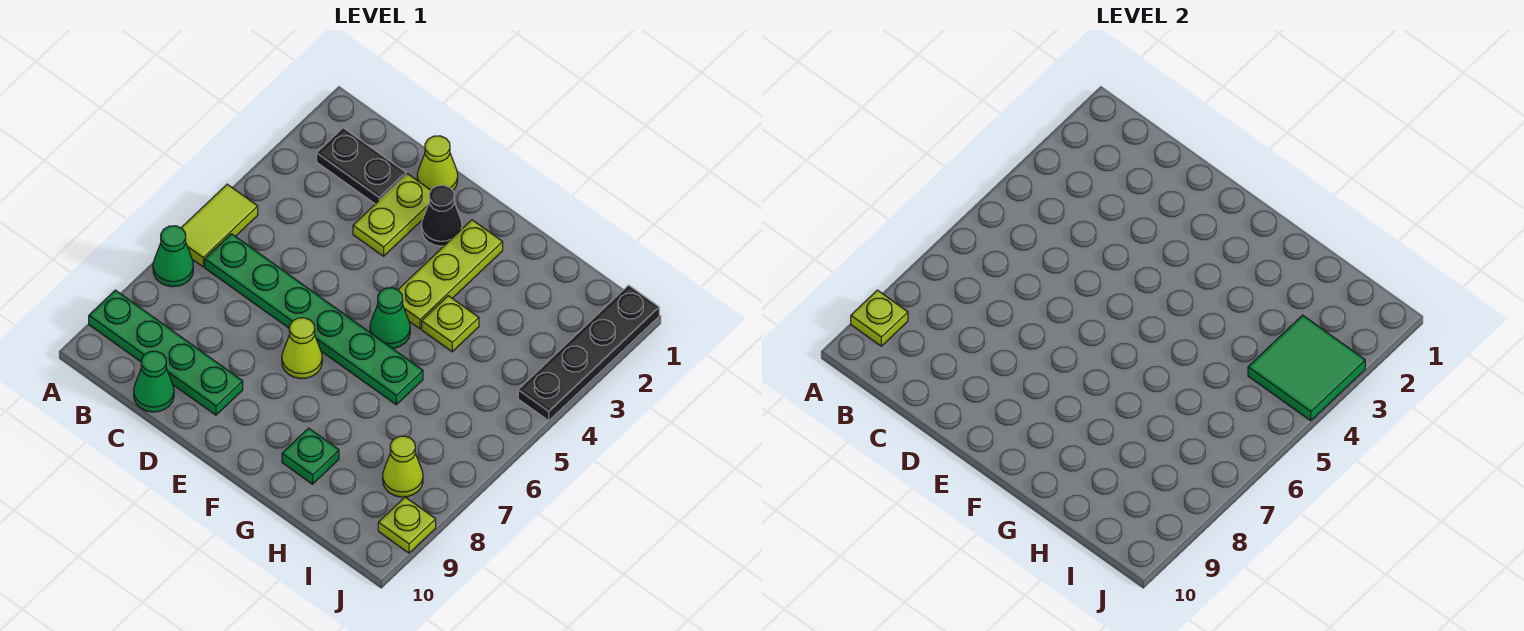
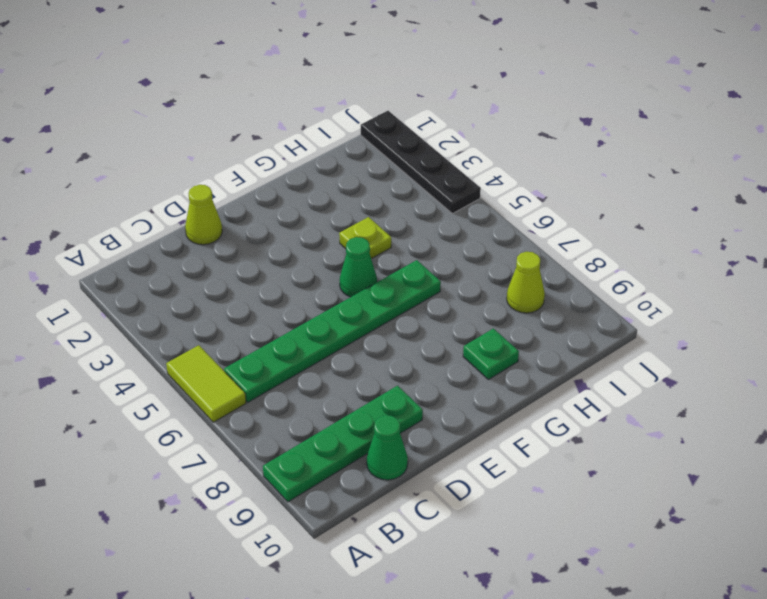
none -> green cone A7 level 1
none -> black plate B2:C2 level 1
none -> lime plate D2:D3 level 1

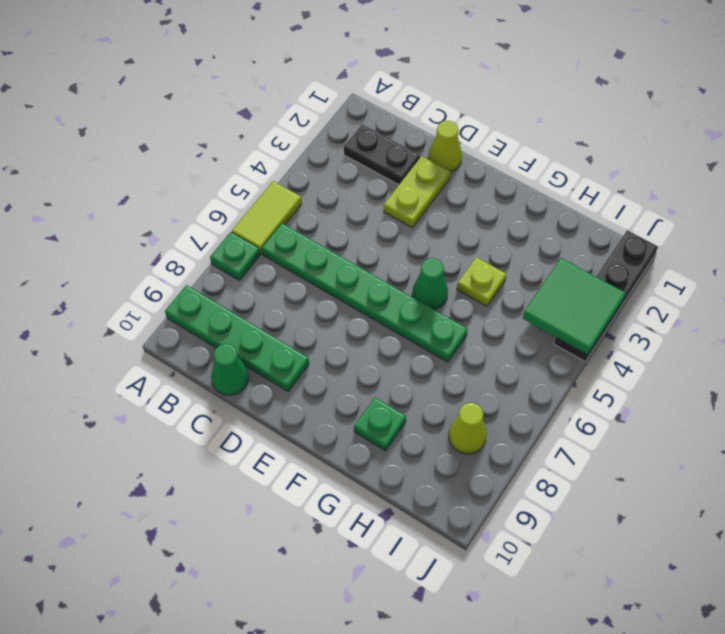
green plate A7 level 1 -> green cone A7 level 1
none -> black cone E2 level 1
none -> lime cone E7 level 1
none -> lime plate F2:F4 level 1

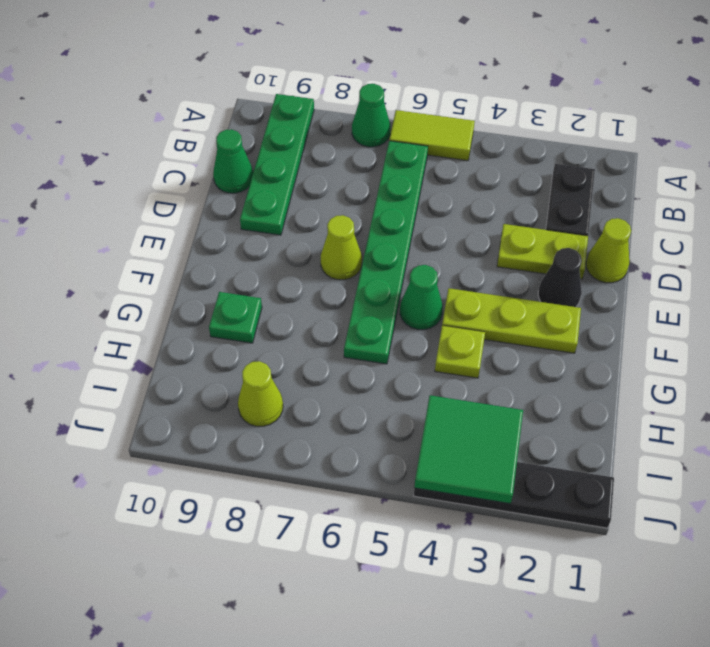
none -> lime plate J9 level 1
none -> lime plate A9 level 2

